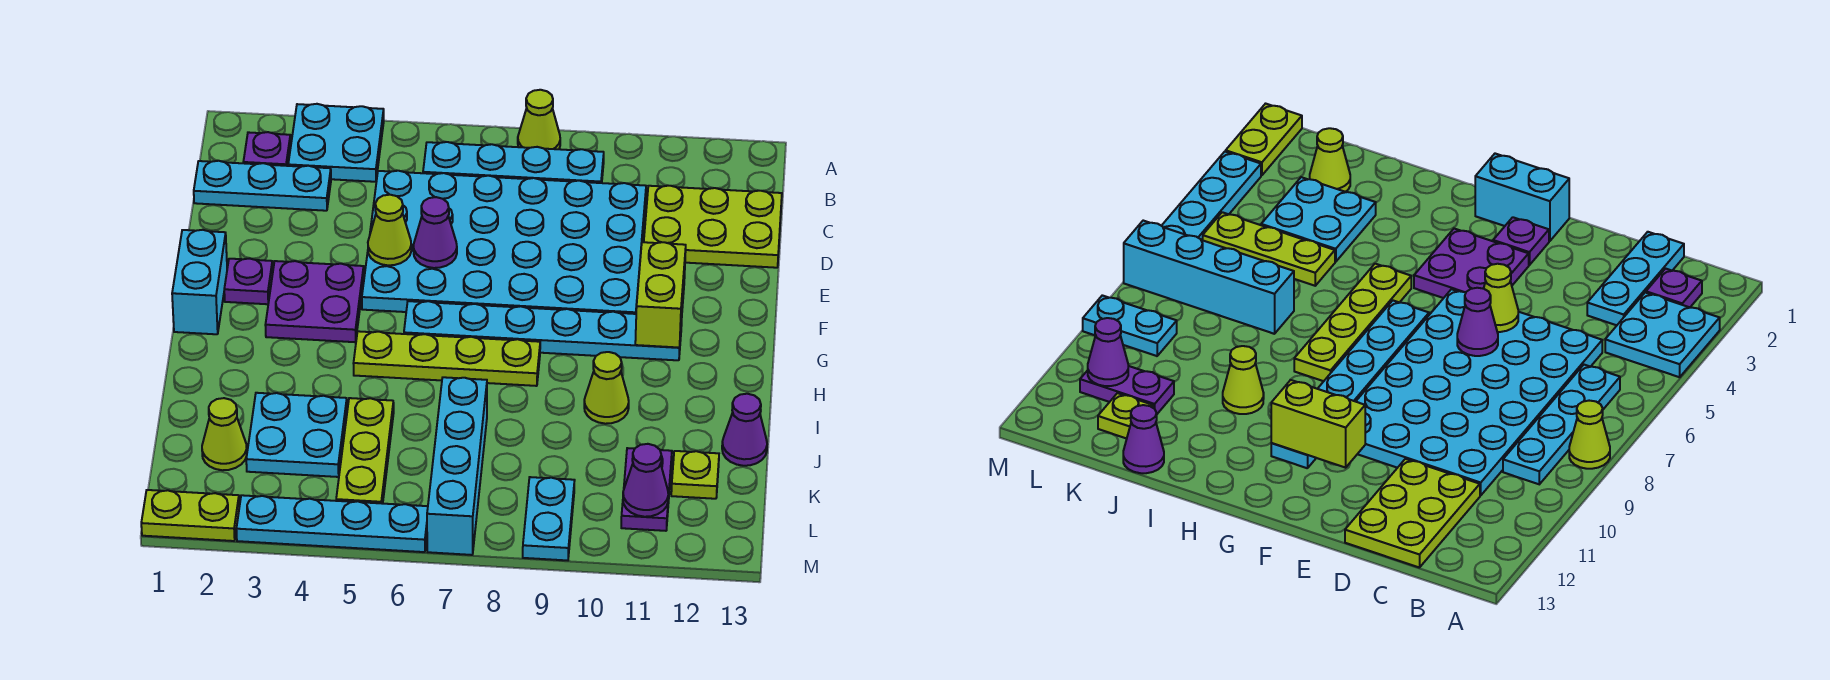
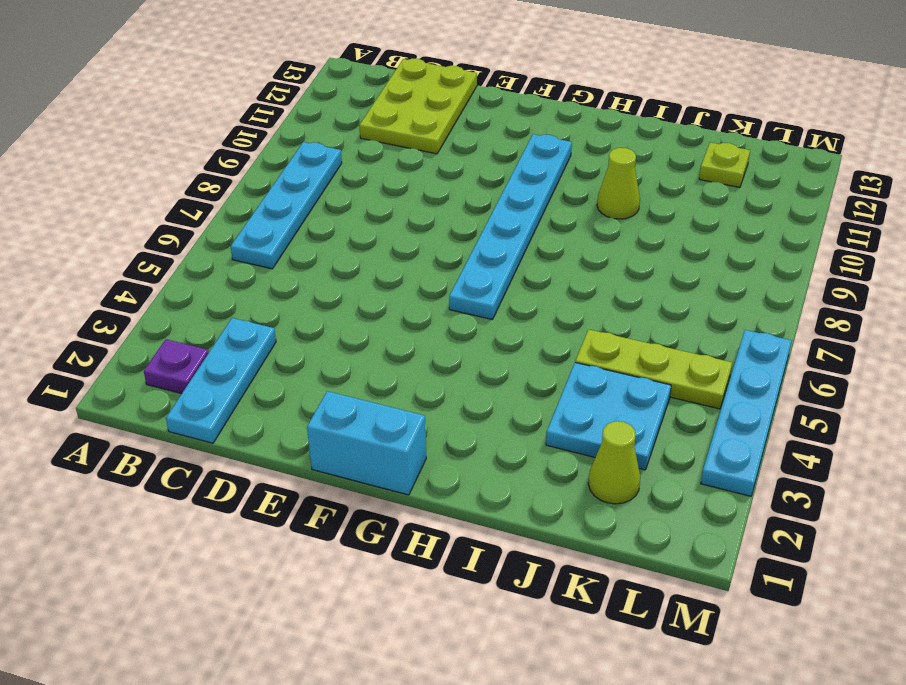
none -> cyan plate A3:B4 level 1
none -> lime cone A8 level 1
none -> cyan plate C5:F10 level 1

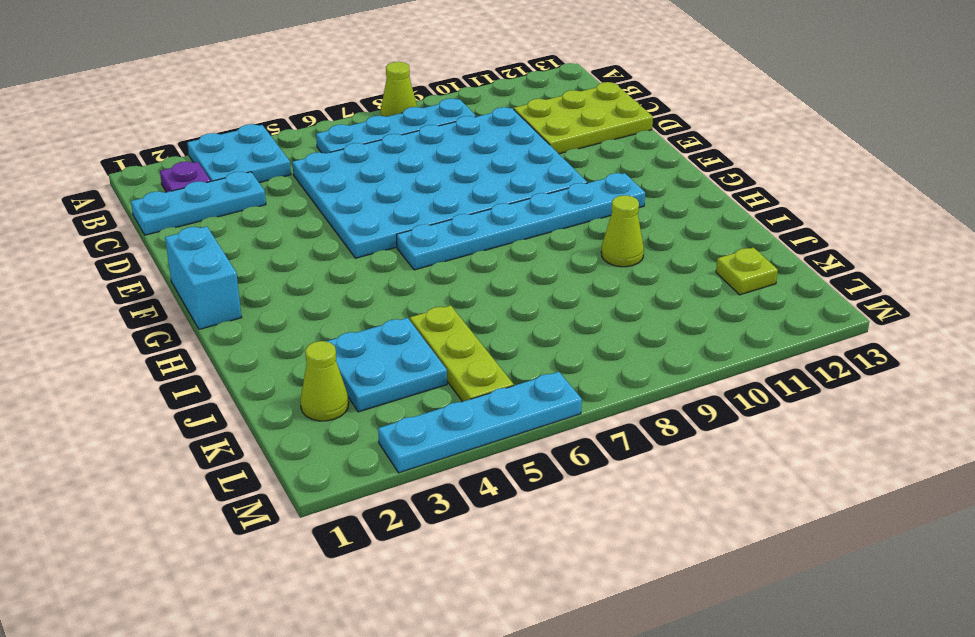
none -> purple plate F2 level 1
none -> purple plate F3:G4 level 1
none -> lime plate H5:H8 level 1

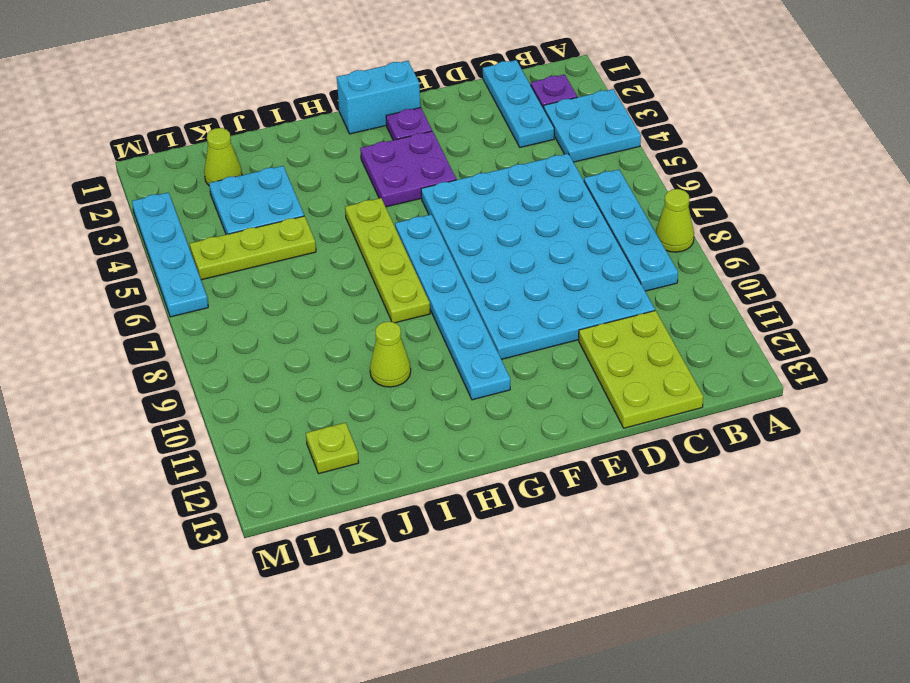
none -> cyan brick J7:M7 level 1
none -> purple cone J13 level 1
none -> purple plate K11:L11 level 1

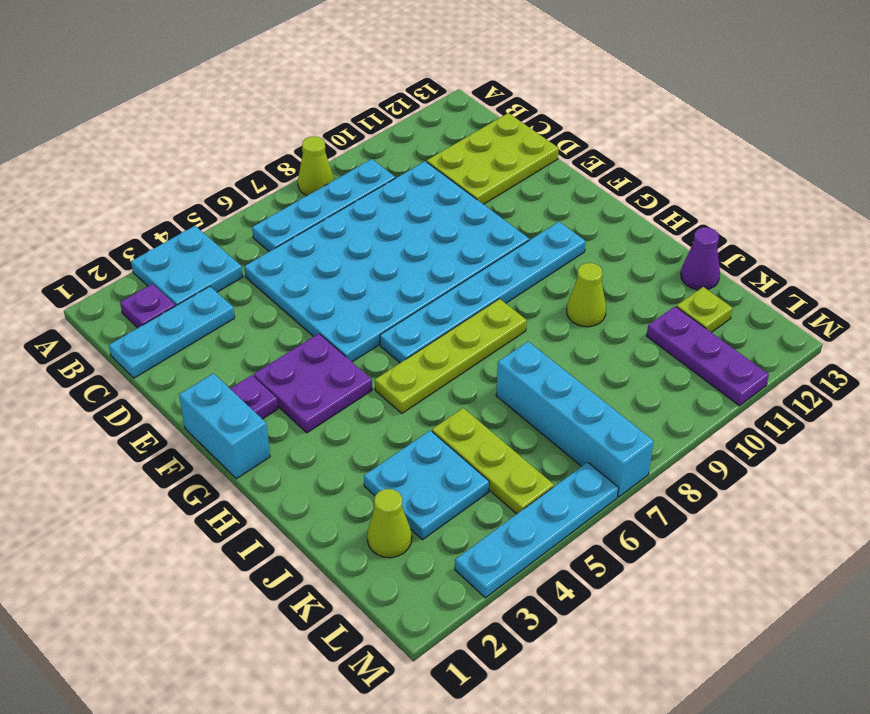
purple plate K11:M11 level 1 -> purple plate K11:L11 level 1
none -> cyan plate L9:M9 level 1
none -> lime plate M1:M2 level 1
none -> lime cone E5 level 2

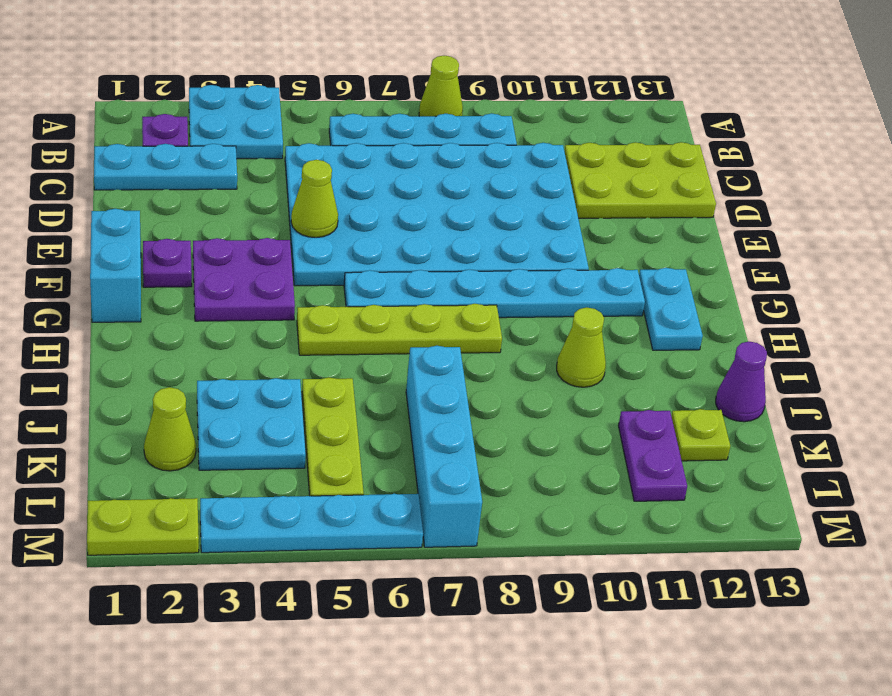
cyan plate G12:H12 level 1 -> cyan plate L9:M9 level 1
none -> purple cone E6 level 2
none -> lime brick F11:G11 level 2
none -> purple cone L11 level 2

